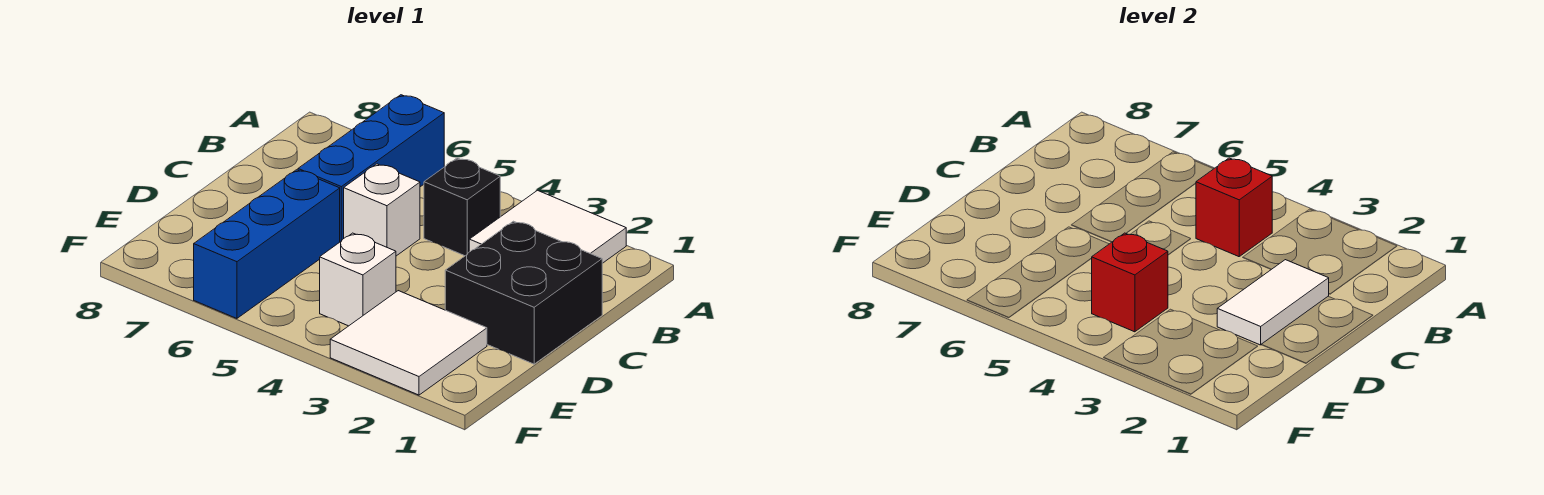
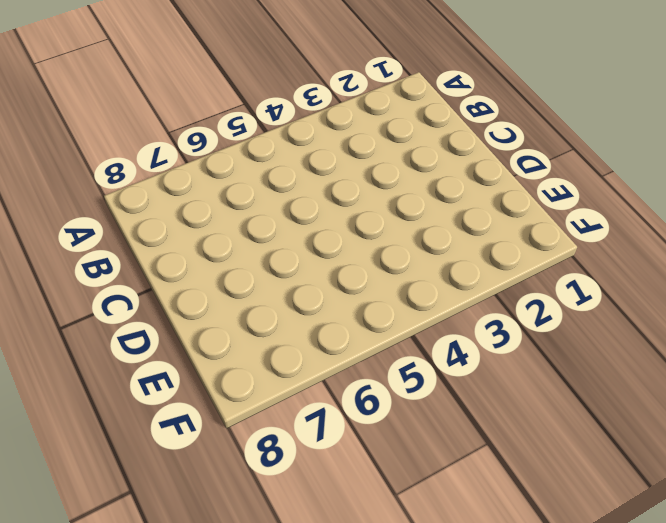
none -> white tile A2:B3 level 1
none -> blue brick A6:C6 level 1

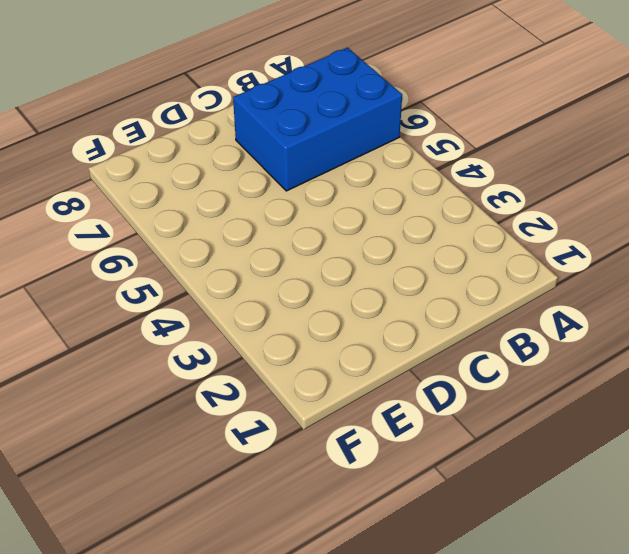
blue brick A6:C7 level 1 -> blue brick A6:C6 level 1
none -> white tile A2:B3 level 1
none -> black brick B4 level 1

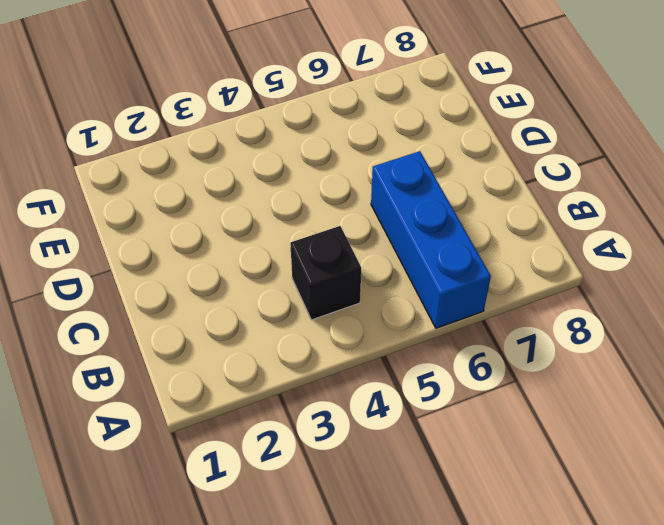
none -> white tile A2:B3 level 1
none -> black brick C1:D2 level 1

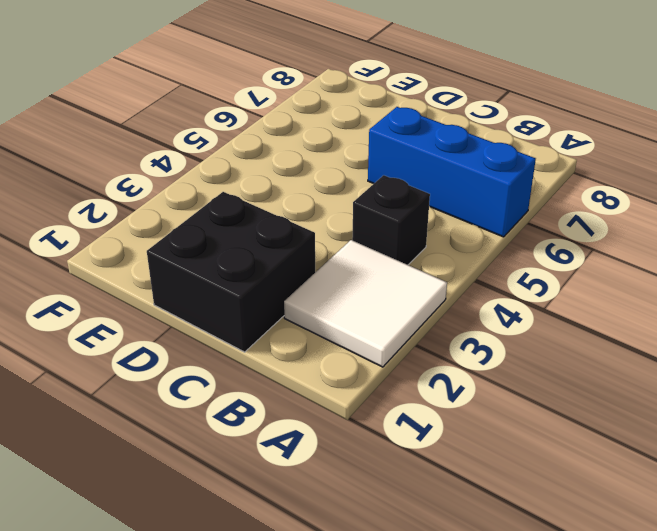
none -> white brick C5 level 1
none -> blue brick D6:F6 level 1

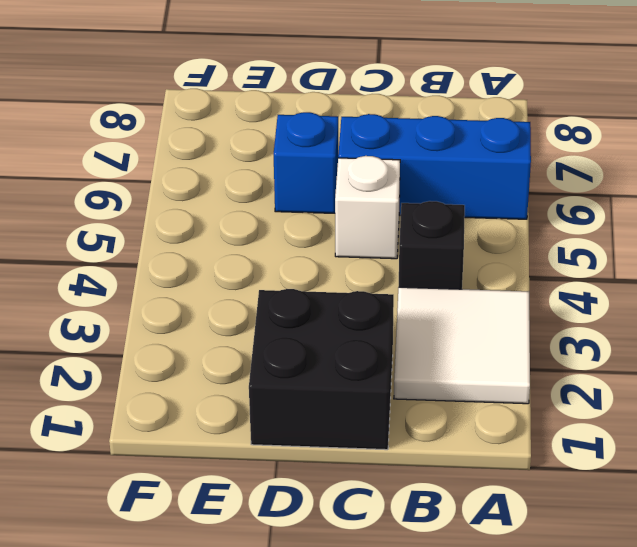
blue brick D6 level 1 -> blue brick D6:F6 level 1
none -> white tile E2:F3 level 1
none -> white brick E4 level 1

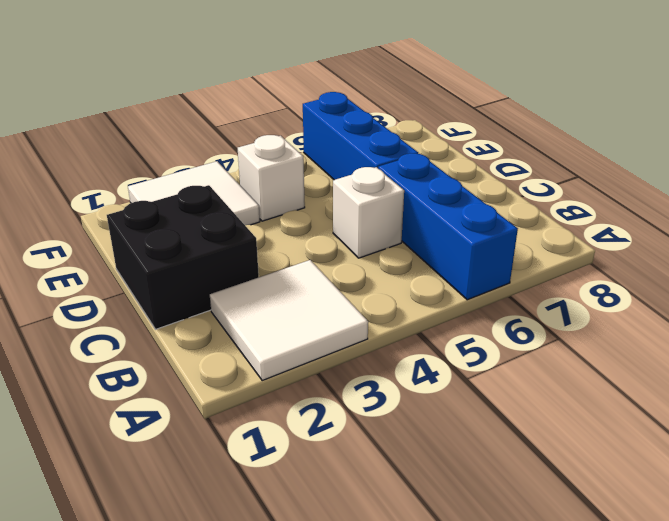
none -> black brick B4 level 1
none -> red brick B4 level 2

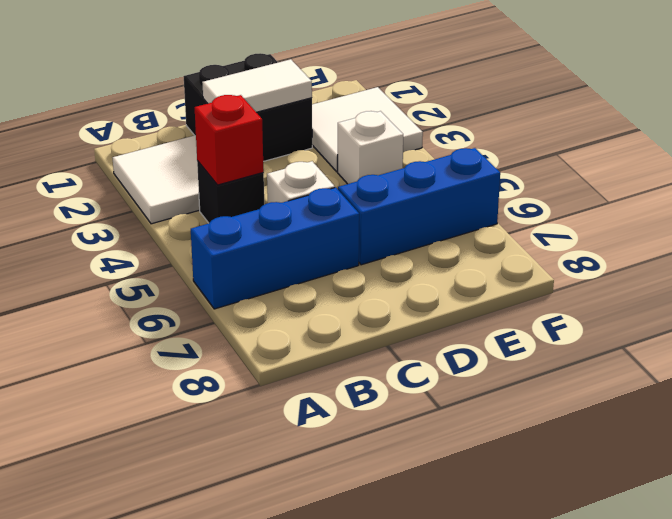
none -> red brick E4 level 2

